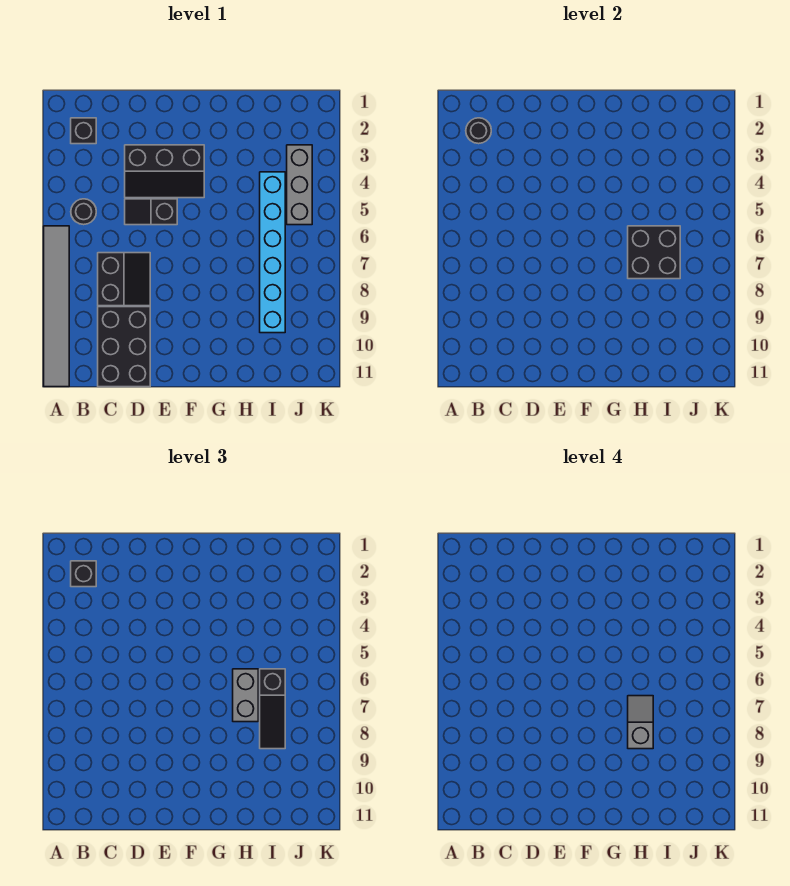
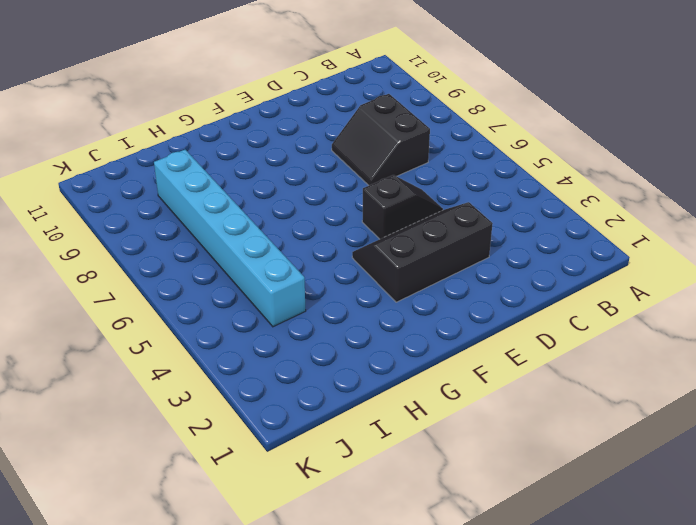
none -> grey tile A6:A11 level 1
none -> black brick B2 level 1
none -> black round brick B5 level 1

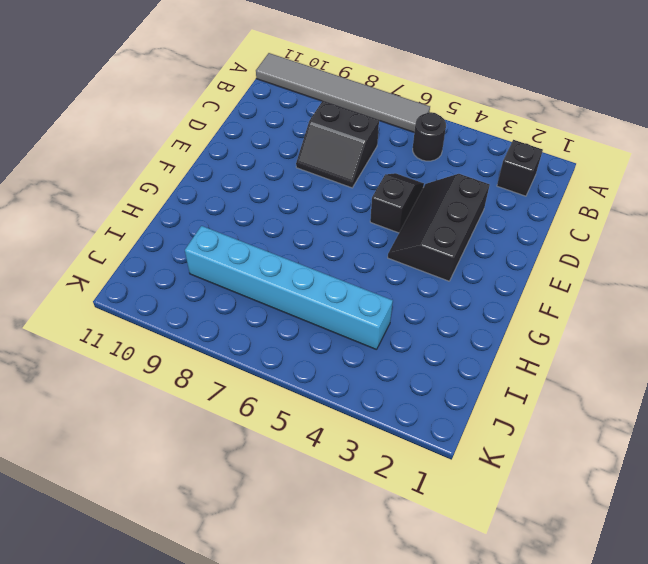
none -> black brick C9:D11 level 1
none -> grey brick J3:J5 level 1
none -> black round brick B2 level 2

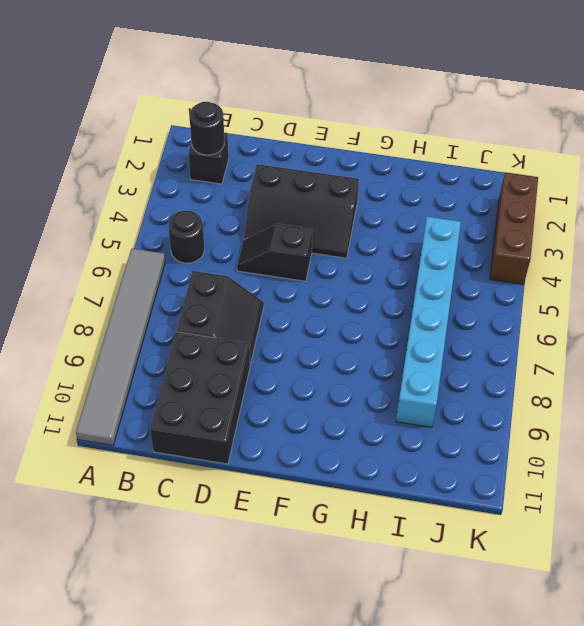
brown brick K2:K4 level 1 -> none
none -> grey brick J3:J5 level 1
none -> black brick H6:I7 level 2
none -> black brick B2 level 3

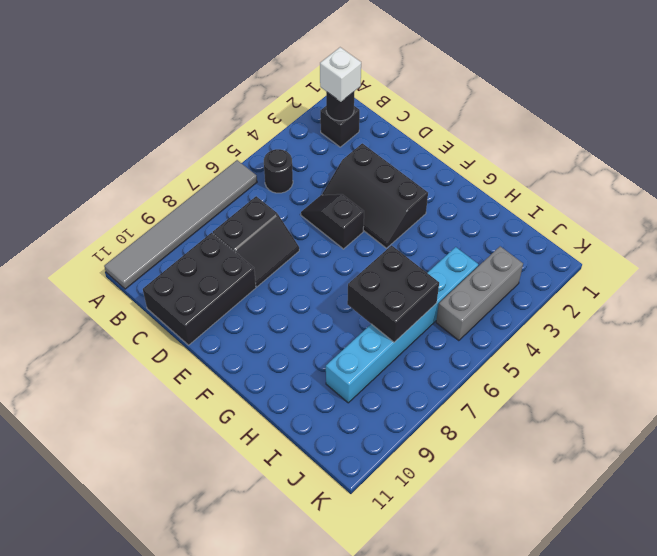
white brick B2 level 3 -> black brick B2 level 3
none -> grey brick H6:H7 level 3
none -> black slope I6:I8 level 3 top 6
none -> grey slope H7:H8 level 4 top 8

